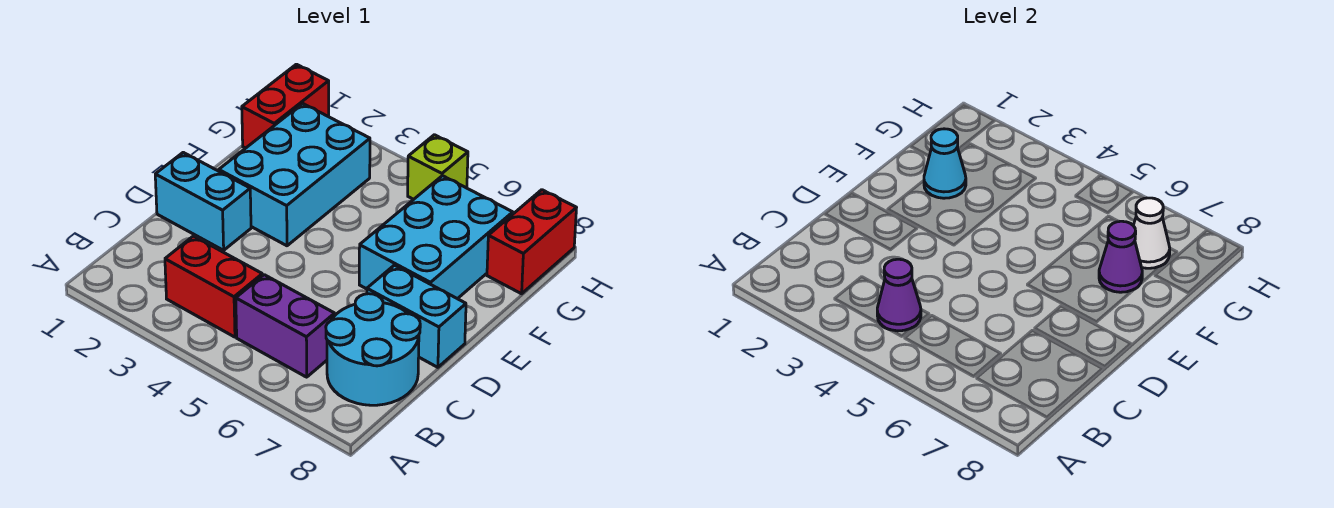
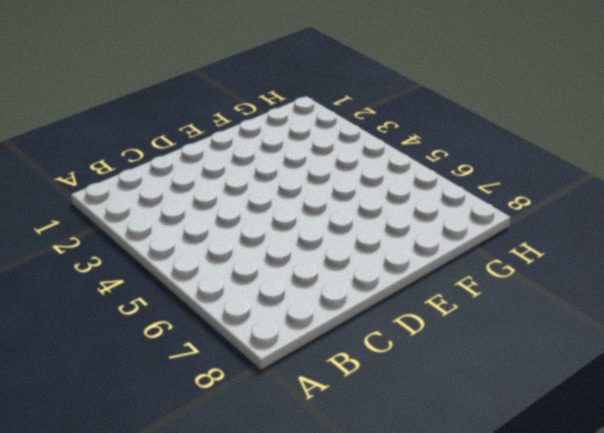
none -> red brick B3:B4 level 1
none -> purple brick B5:B6 level 1
none -> cyan round brick B7:C8 level 1

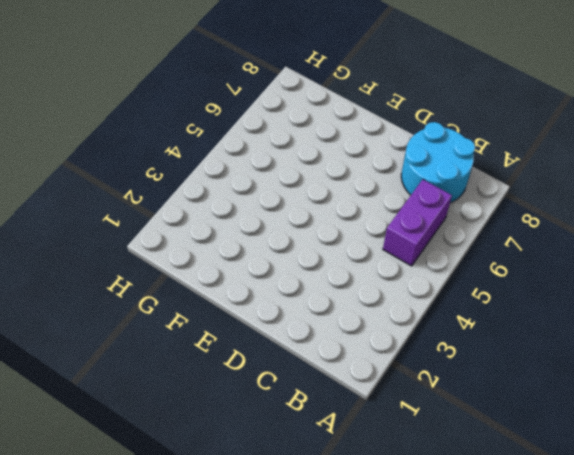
none -> red brick B3:B4 level 1
none -> cyan brick D1:D2 level 1
none -> cyan brick D7:D8 level 1

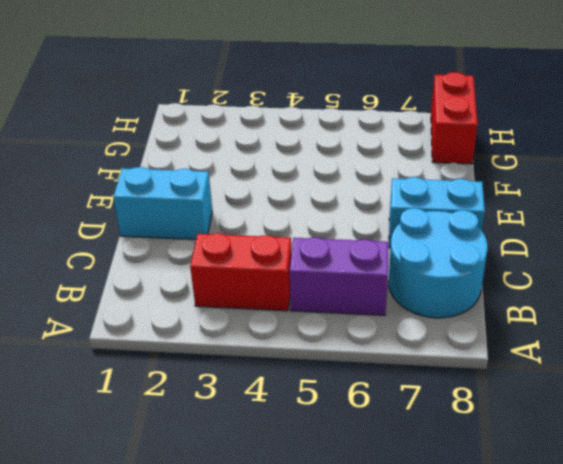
none -> cyan brick E2:G3 level 1
none -> cyan brick E6:G7 level 1
none -> red brick G1:H1 level 1

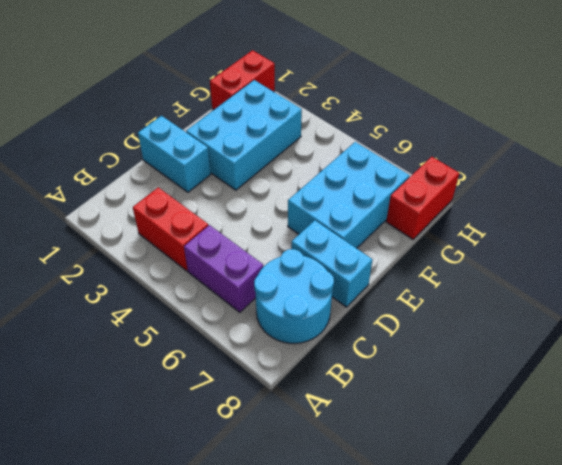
none -> lime brick H5 level 1
none -> purple cone B4 level 2
none -> cyan cone F2 level 2

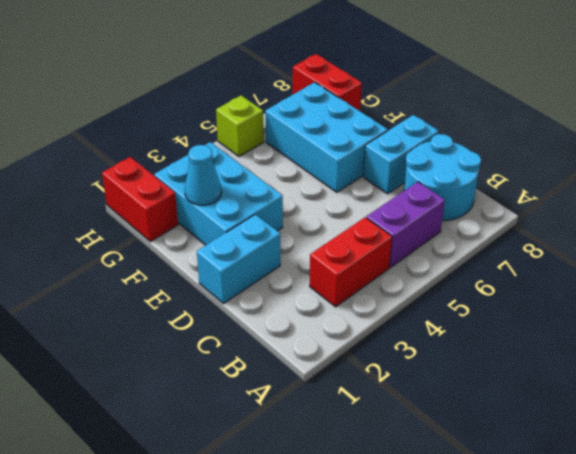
none -> purple cone B4 level 2
none -> purple cone F7 level 2
none -> white cone G7 level 2

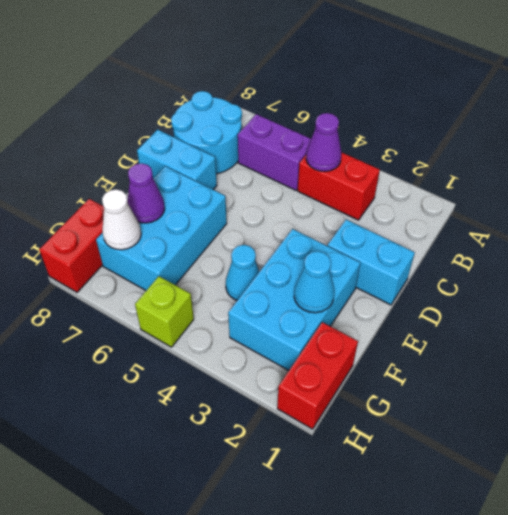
cyan cone F4 level 1 -> none

